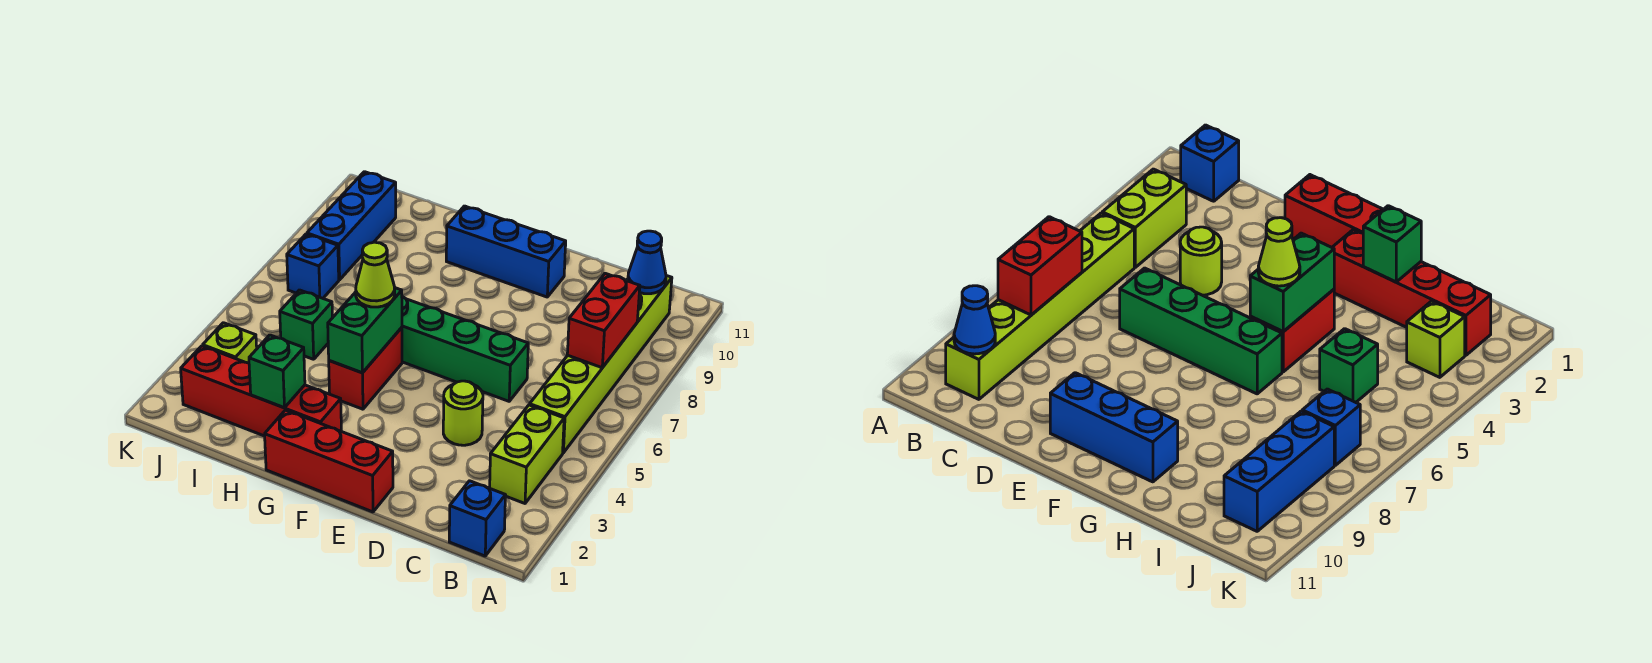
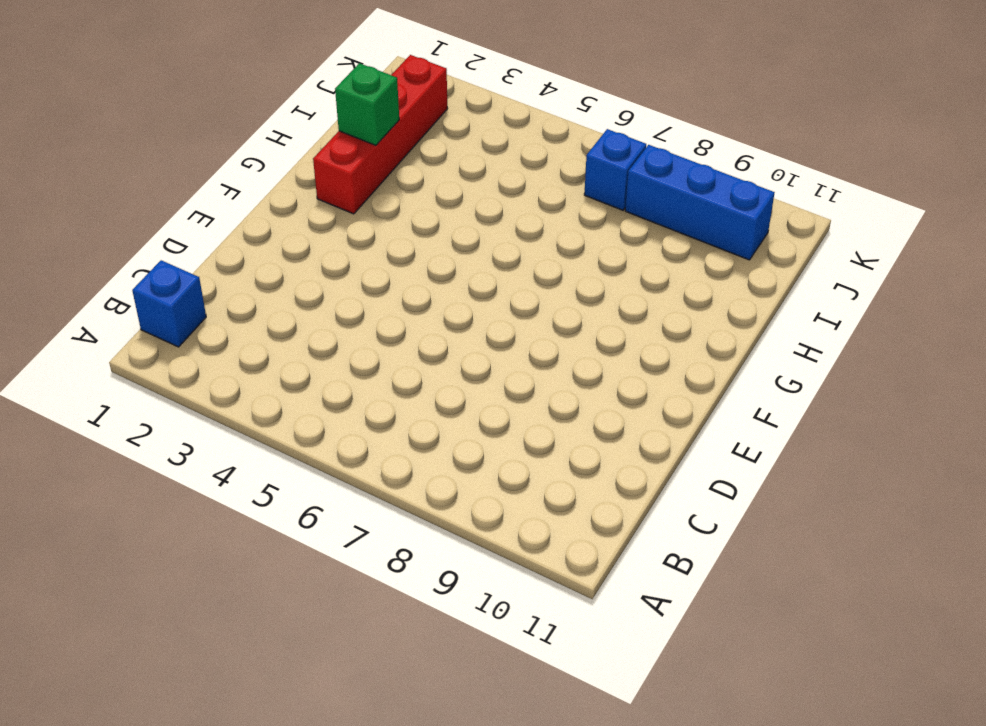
none -> lime brick B3:B4 level 1
none -> lime brick B5:B10 level 1
none -> lime round brick D4 level 1

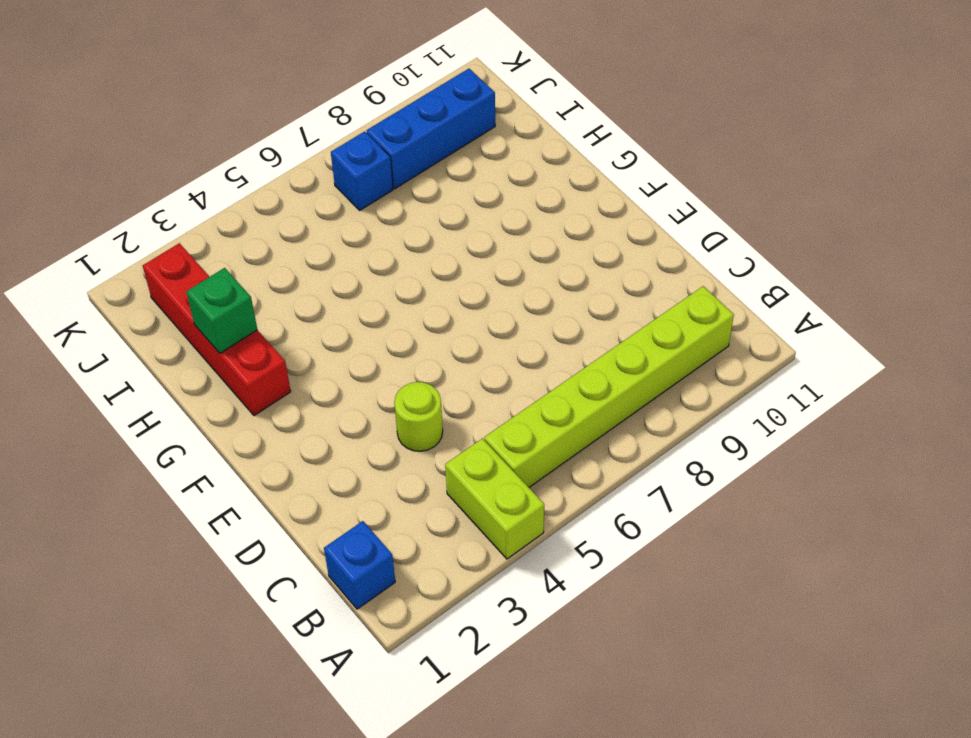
lime brick A4:B4 level 1 -> lime brick B3:B4 level 1
none -> green brick D6:G6 level 1
none -> red brick E1:G1 level 1
none -> blue brick E10:G10 level 1

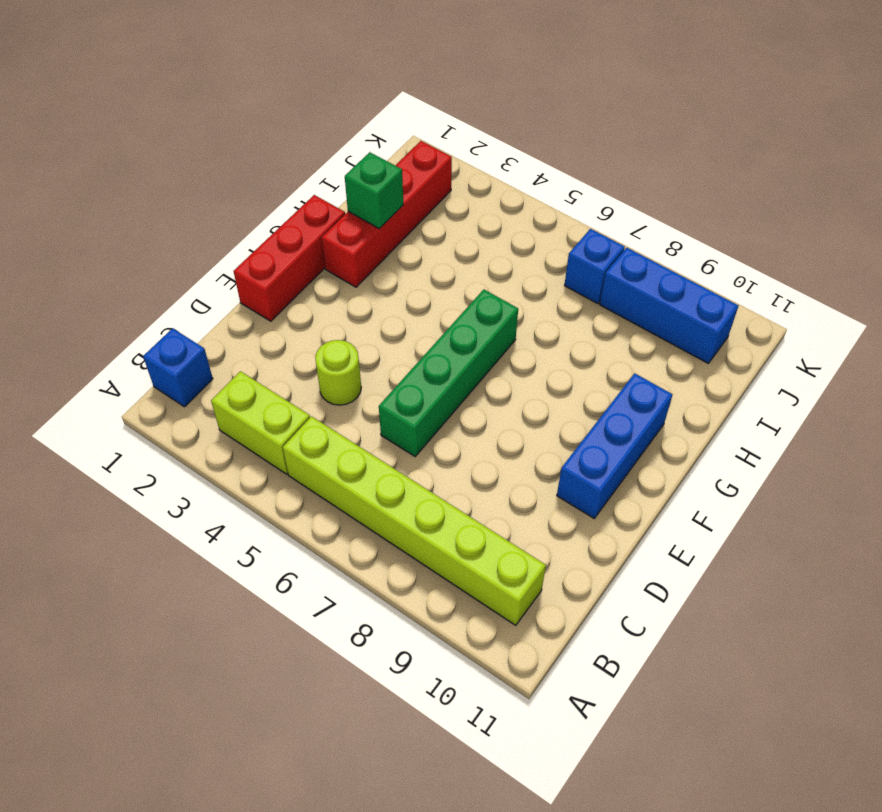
none -> red brick G4:G5 level 1
none -> green brick I5 level 1
none -> lime brick J3 level 1

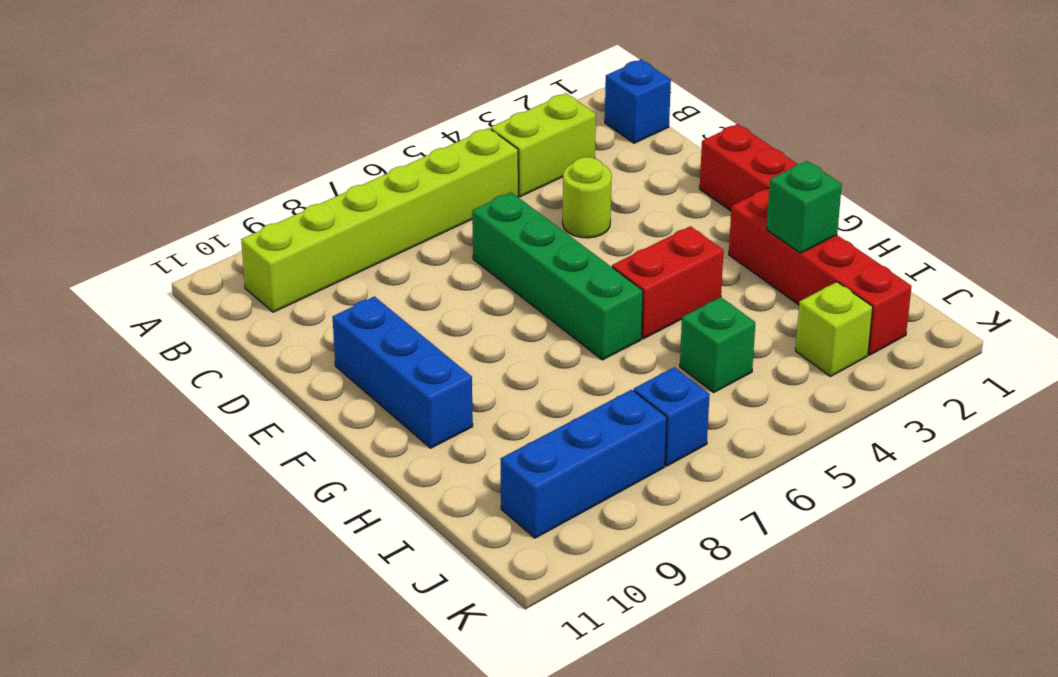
none -> red brick B7:B8 level 2
none -> blue cone B10 level 2
none -> green brick G4:G5 level 2

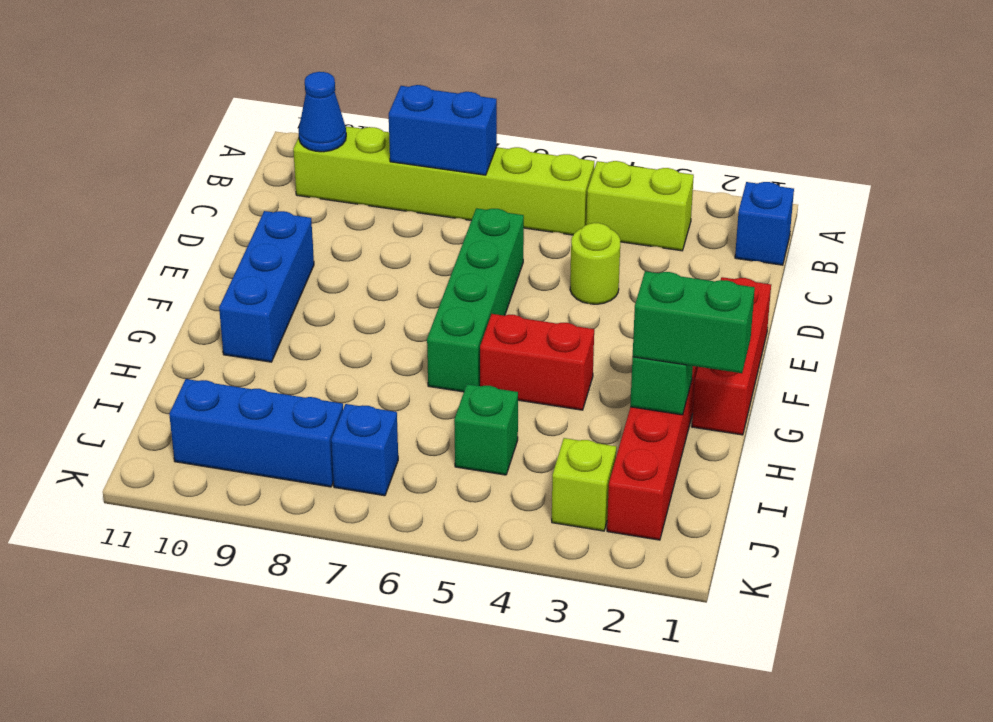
blue brick B7:B8 level 2 -> red brick B7:B8 level 2
green brick H1:H2 level 3 -> green brick G4:G5 level 2
none -> lime cone G5 level 3

